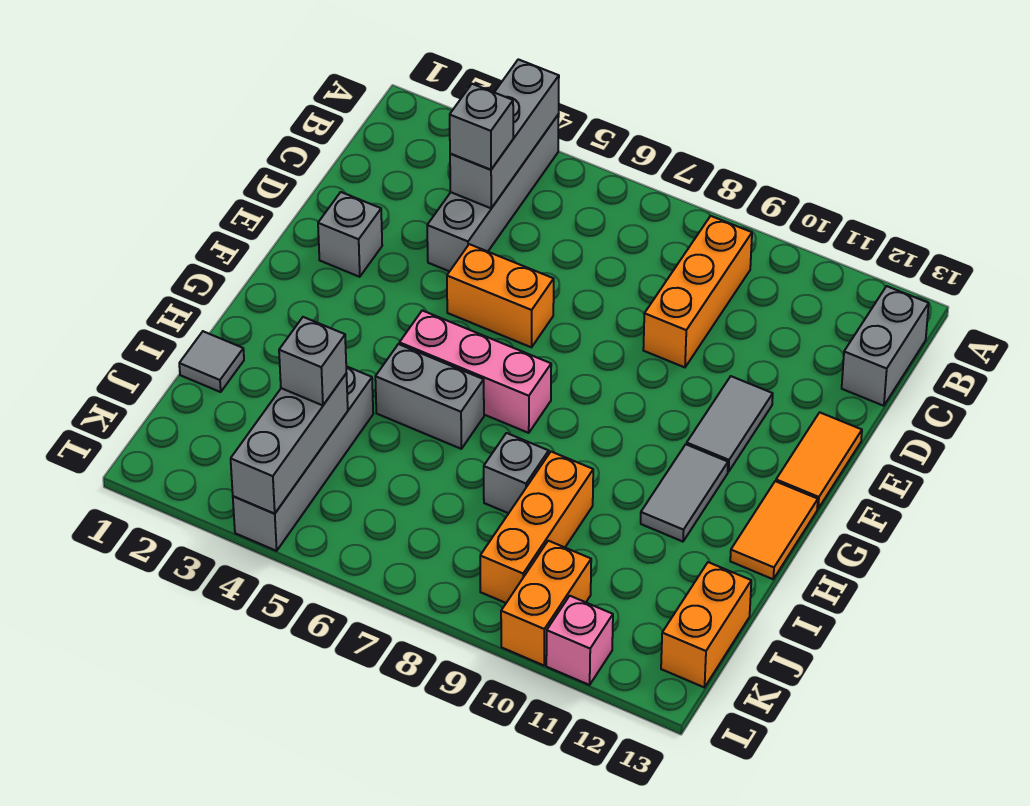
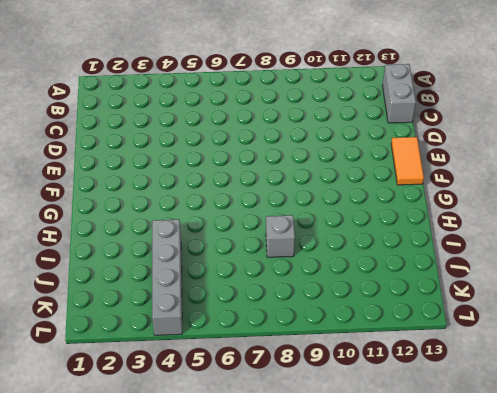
none -> grey brick A4:D4 level 1
none -> orange brick B9:D9 level 1
none -> grey brick E2 level 1

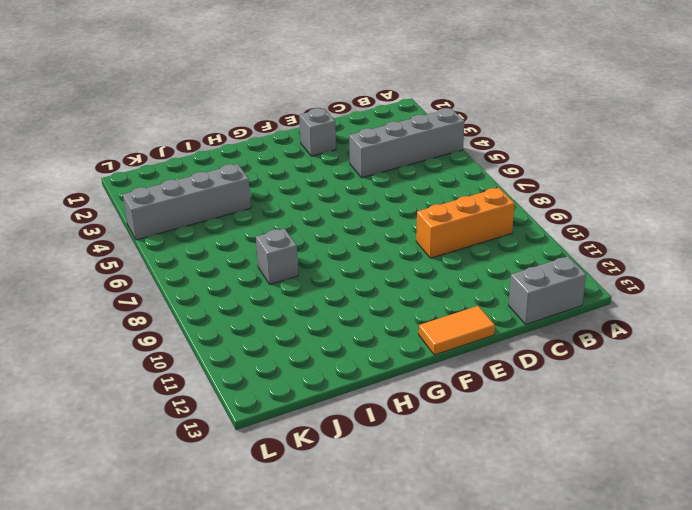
none -> orange brick E5:E6 level 1
none -> grey tile E11:F11 level 1
none -> pink brick G5:G7 level 1

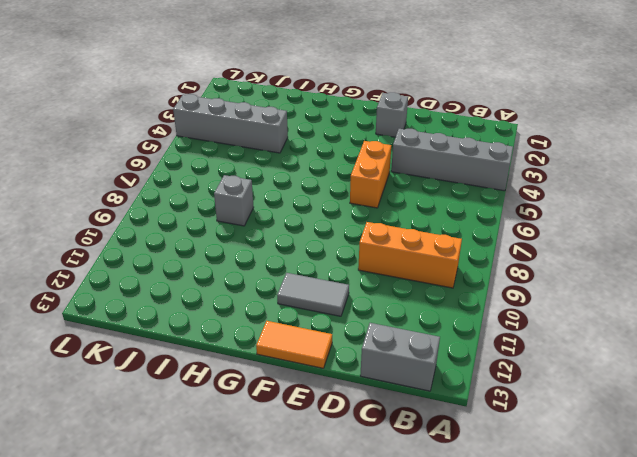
none -> pink brick G5:G7 level 1
none -> grey tile G11:H11 level 1
none -> orange tile G13:H13 level 1

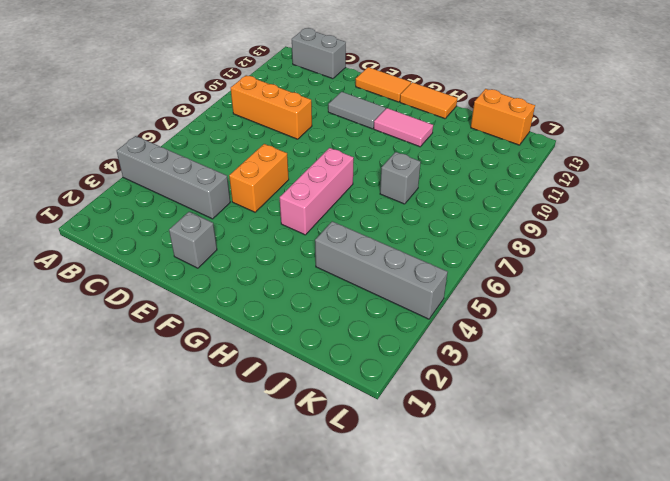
pink tile G11:H11 level 1 -> grey tile G11:H11 level 1
none -> grey brick H5:H6 level 1
none -> grey tile I1 level 1
none -> orange brick I9:K9 level 1

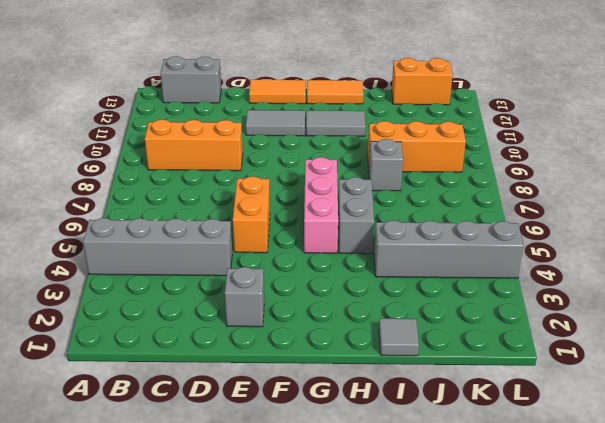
none -> orange brick K10:L10 level 1
none -> pink brick L11 level 1
none -> grey brick A4:C4 level 2

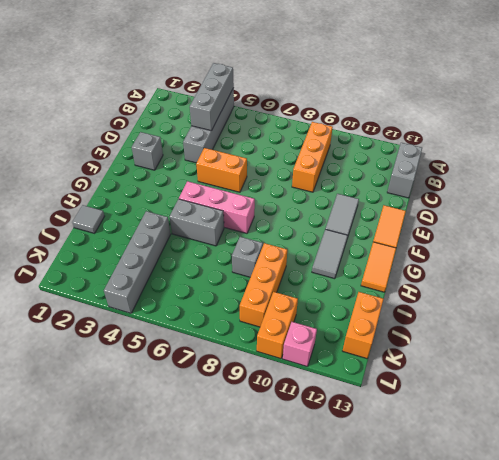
none -> grey brick J4:L4 level 2
none -> grey brick C4 level 3
none -> grey brick J4 level 3

